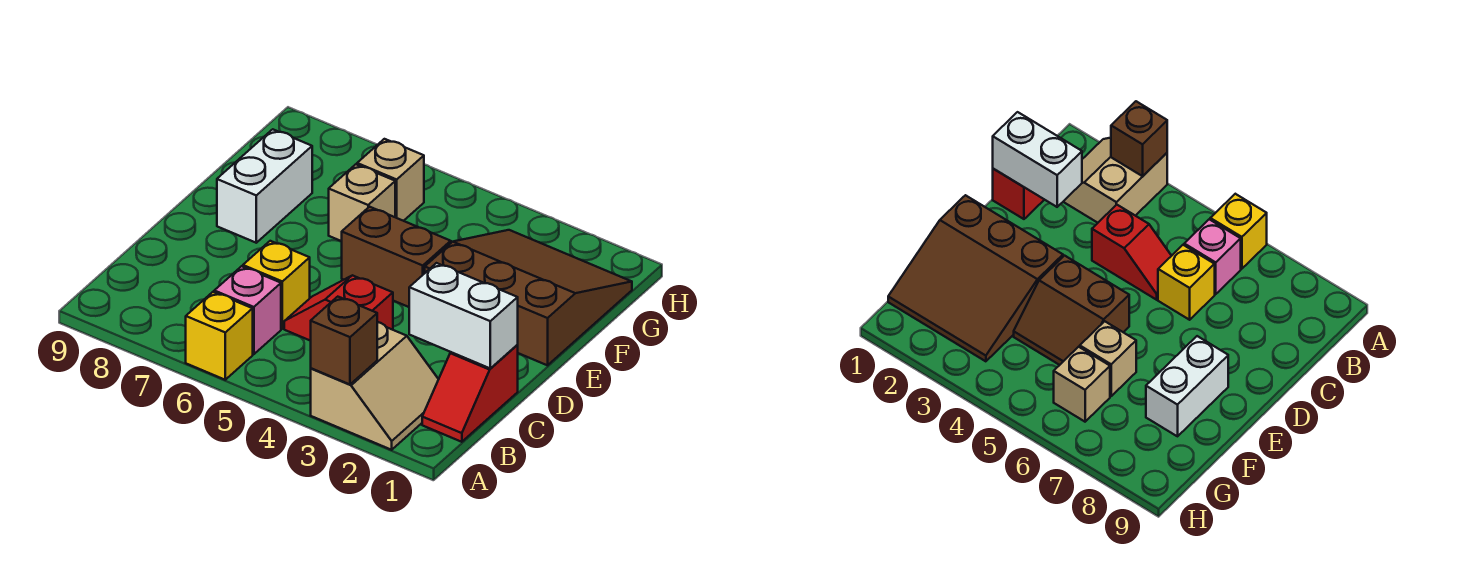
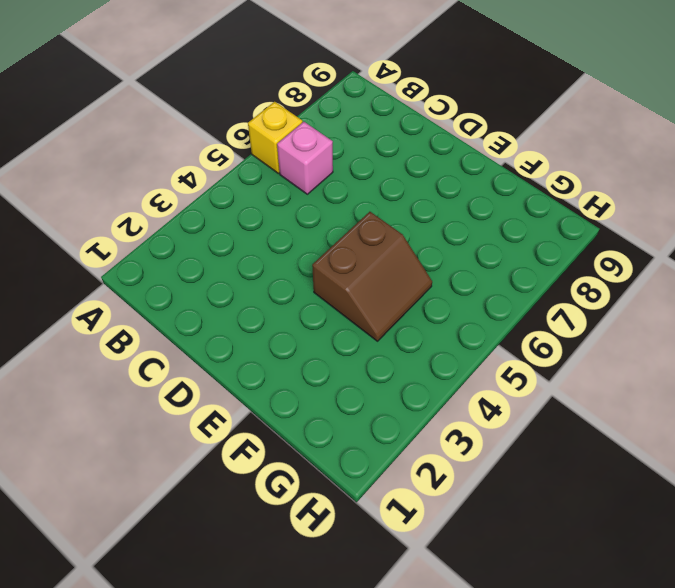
none -> tan slope A2:B3 level 1 top 3
none -> red slope B1:C1 level 1 top C
none -> red slope C4:C5 level 1 top 4

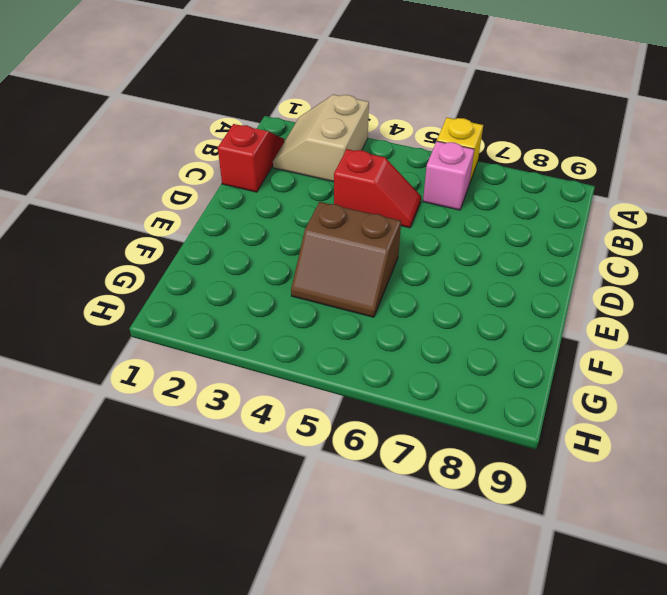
none -> yellow brick C6 level 1
none -> brown slope E1:G3 level 1 top E
none -> white brick E8:F8 level 1

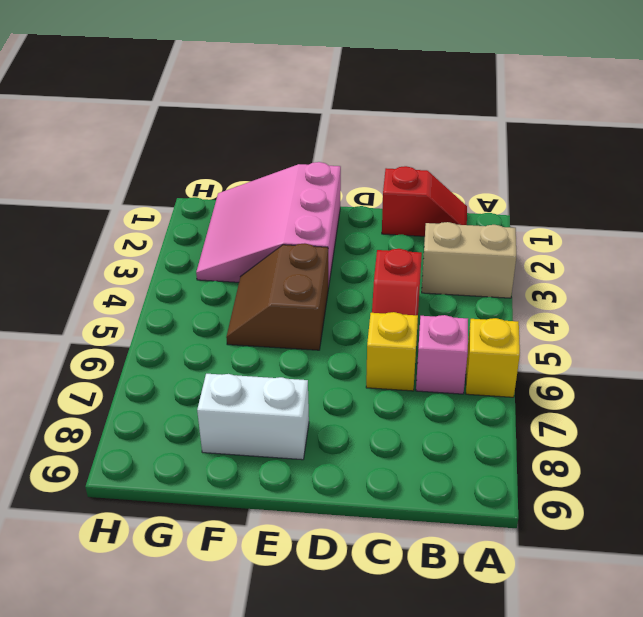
pink slope E1:G3 level 1 top E -> brown slope E1:G3 level 1 top E
none -> tan brick F6 level 1
none -> tan brick G6 level 1
none -> brown brick A3 level 2

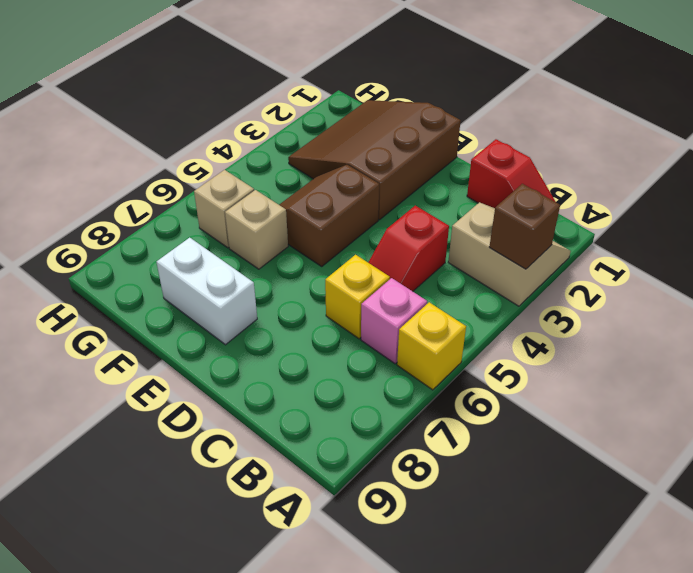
none -> white brick C1:C2 level 2

